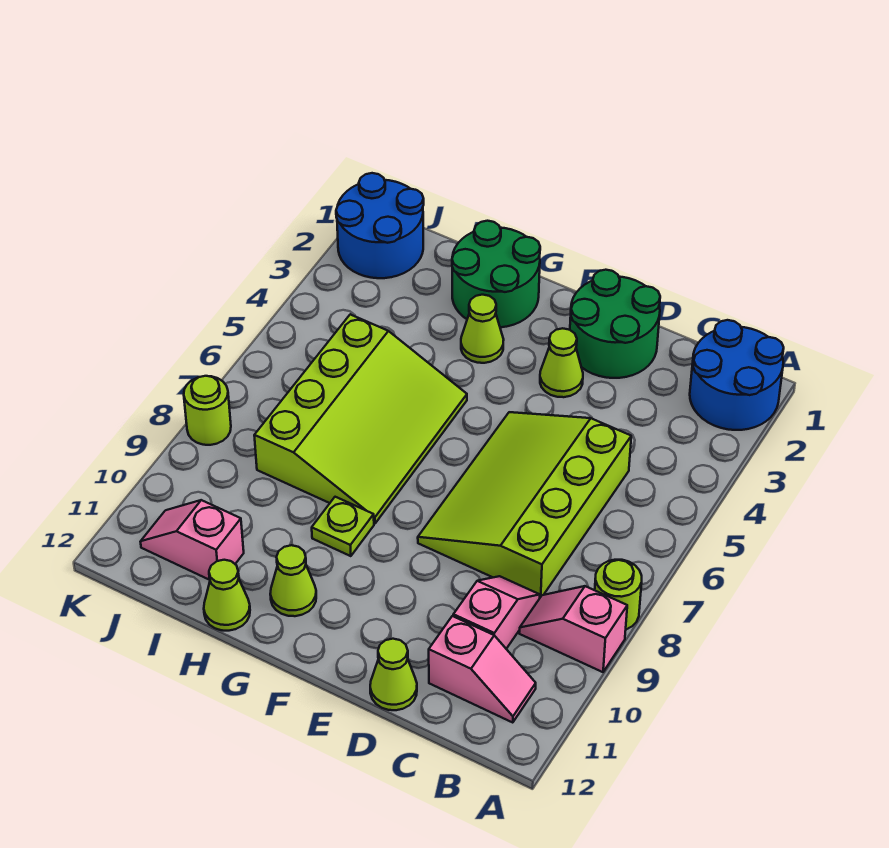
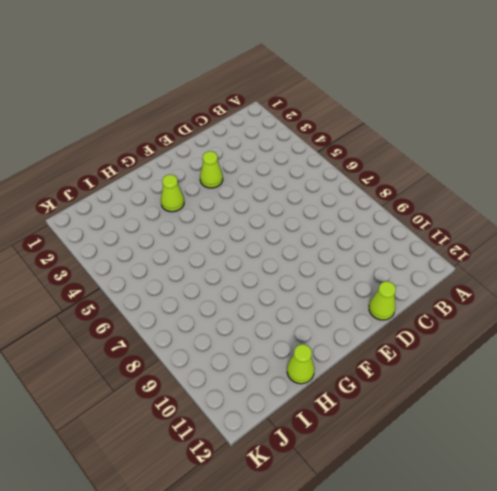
none -> blue round brick A1:B2 level 1
none -> lime round brick A8 level 1
none -> pink slope A9:B9 level 1 top A

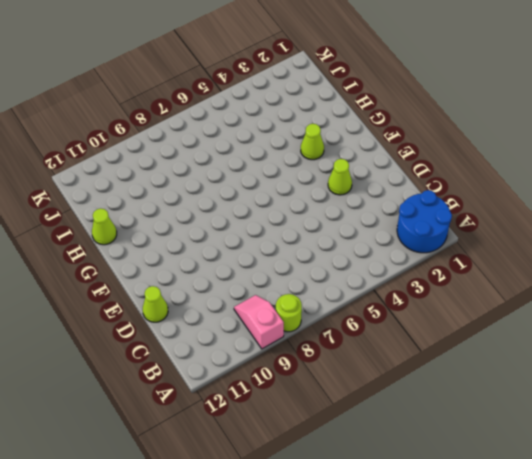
none -> pink slope B11:C11 level 1 top C
none -> lime slope C5:E8 level 1 top C
none -> pink slope C9:C10 level 1 top 10

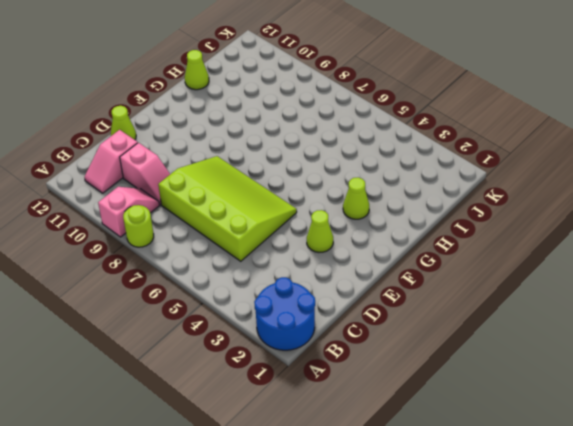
none -> green round brick D1:E2 level 1
none -> green round brick G1:H2 level 1
none -> lime slope G5:I8 level 1 top I

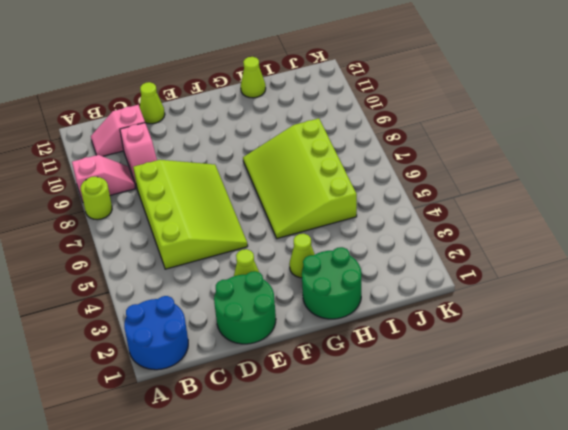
none -> lime plate G9 level 1
none -> lime cone G11 level 1
none -> pink slope I11:J11 level 1 top I

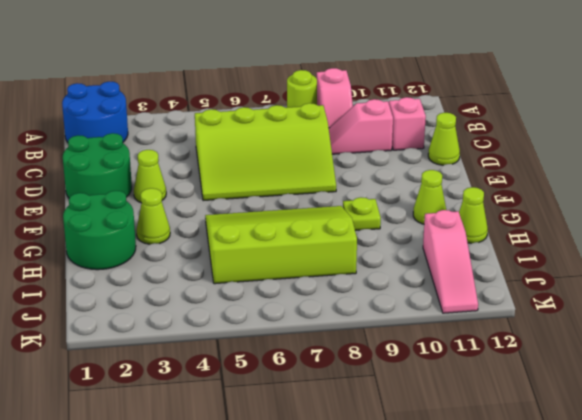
pink slope I11:K11 level 1 top I -> pink slope I11:J11 level 1 top I
none -> blue round brick J1:K2 level 1
none -> lime round brick K8 level 1

